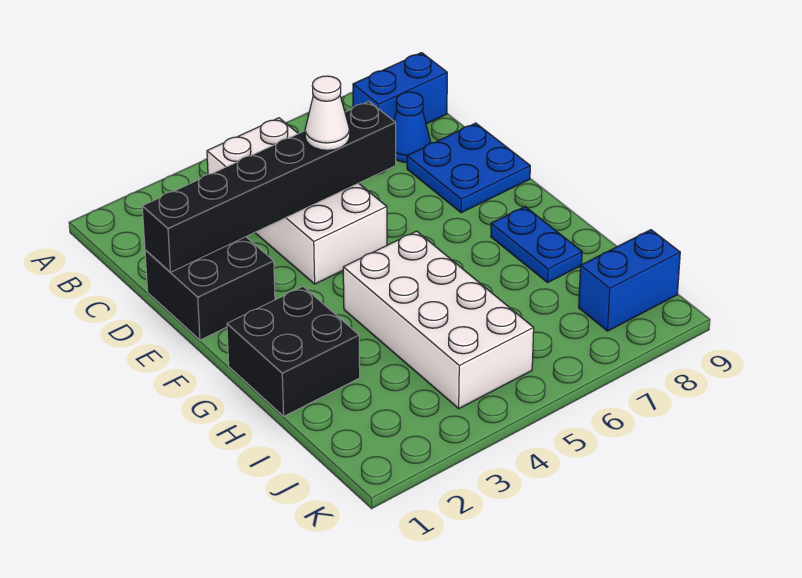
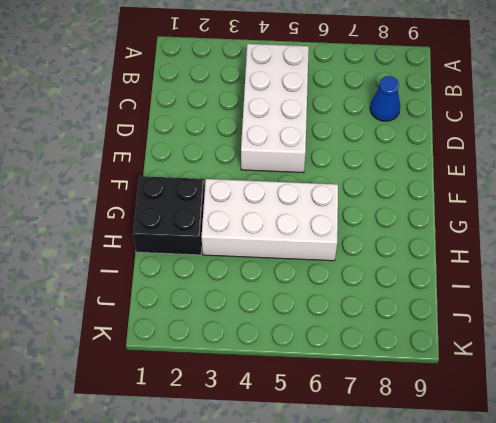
white brick G3:H6 level 1 -> white brick G4:J5 level 1
none -> blue brick B8:B9 level 1
none -> black brick D1:E2 level 1

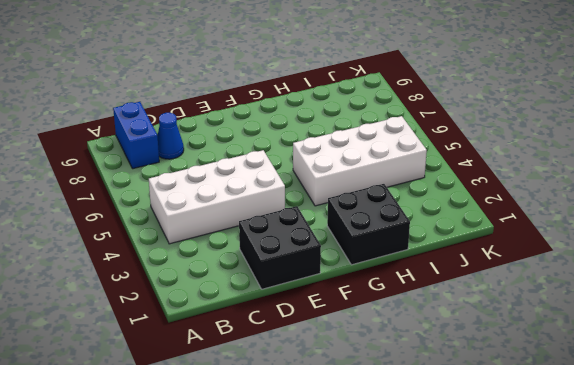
none -> blue plate D8:E9 level 1
none -> blue plate G8:H8 level 1

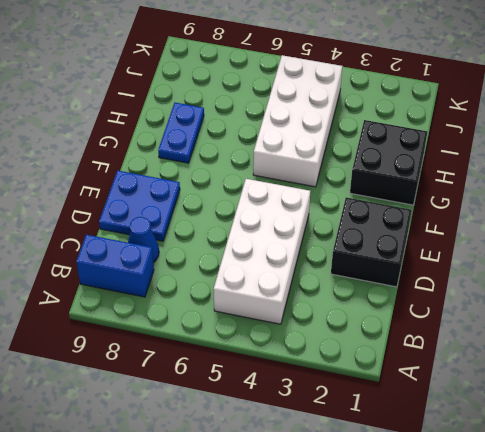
none -> blue brick J8:J9 level 1
none -> black brick D1:D6 level 2

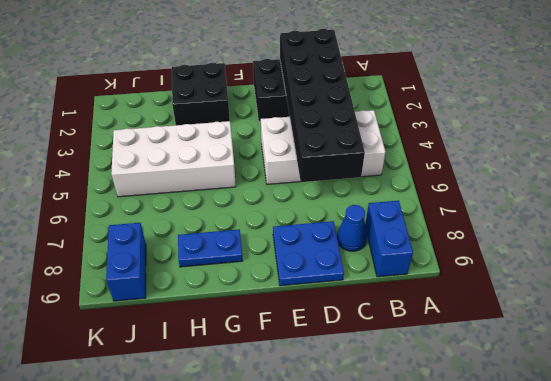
black brick C1:D6 level 2 -> black brick D1:D6 level 2
none -> white cone D5 level 3

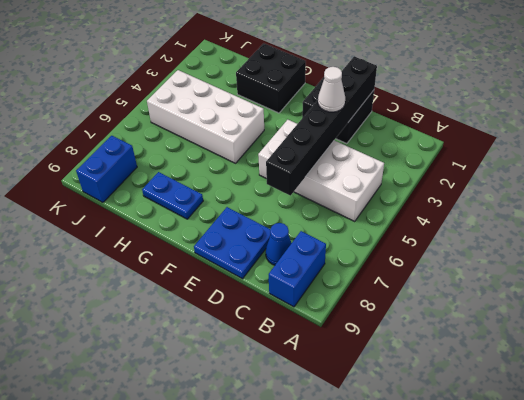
white cone D3 level 3 -> white cone D5 level 3

